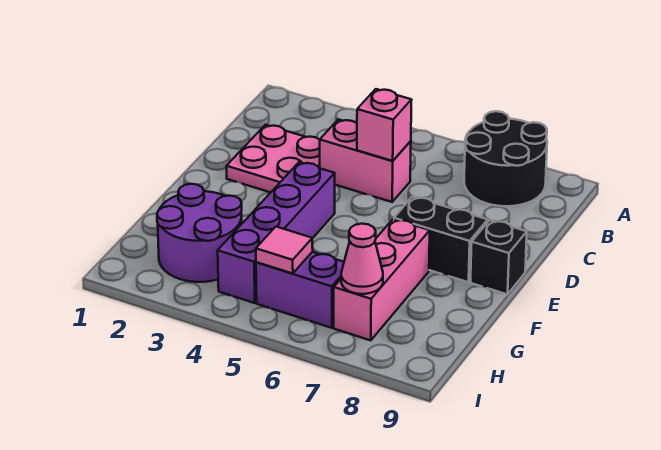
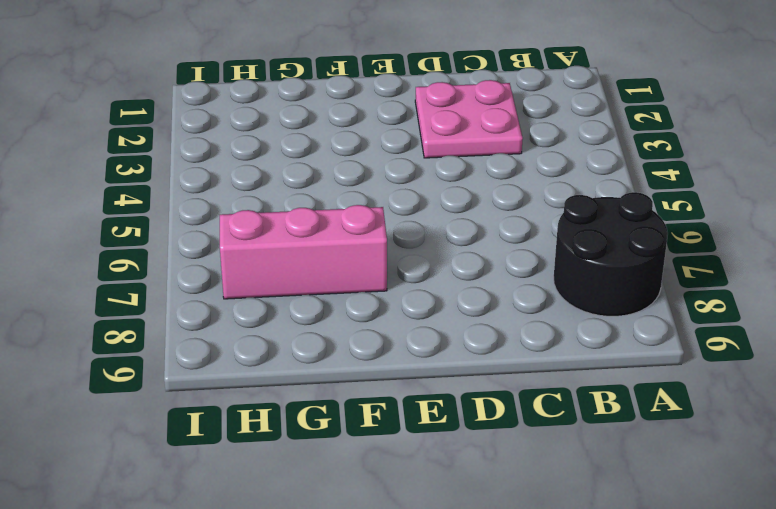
none -> pink brick C4:C5 level 1
none -> purple brick E4:H4 level 1
none -> black brick E7:E8 level 1

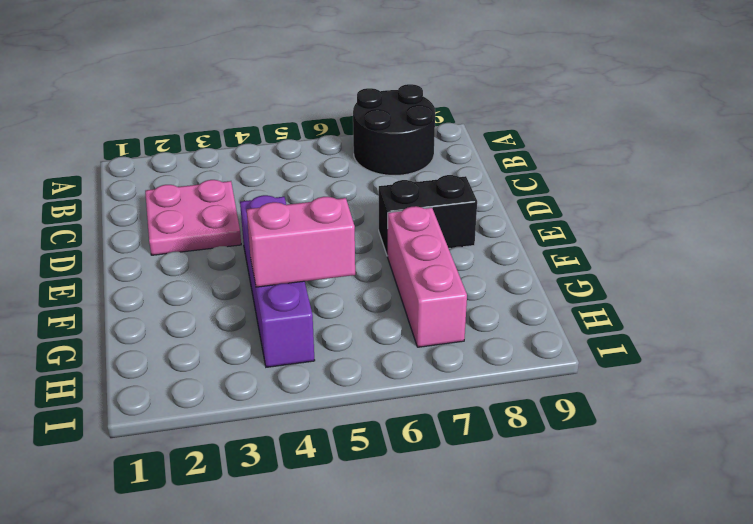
pink brick G4:G5 level 2 -> pink brick C4:C5 level 1
none -> black brick E9 level 1
none -> purple round brick G2:H3 level 1
none -> purple brick H5:H6 level 1

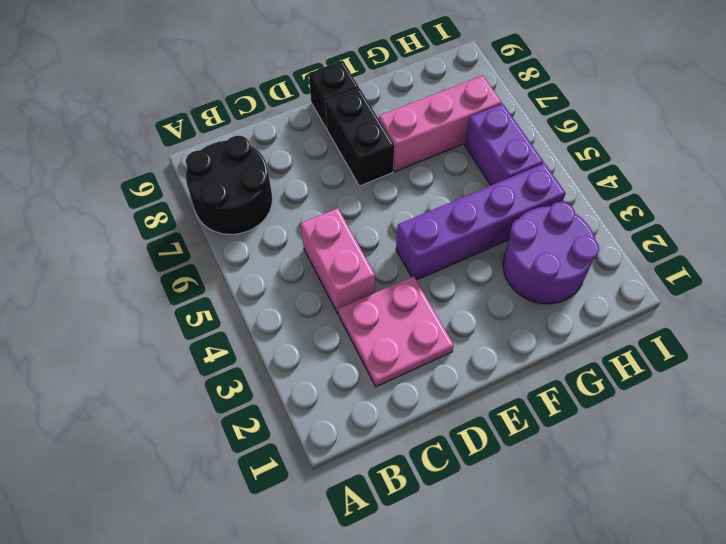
none -> pink brick C5 level 2
none -> pink tile H5 level 2
none -> pink cone H7 level 2

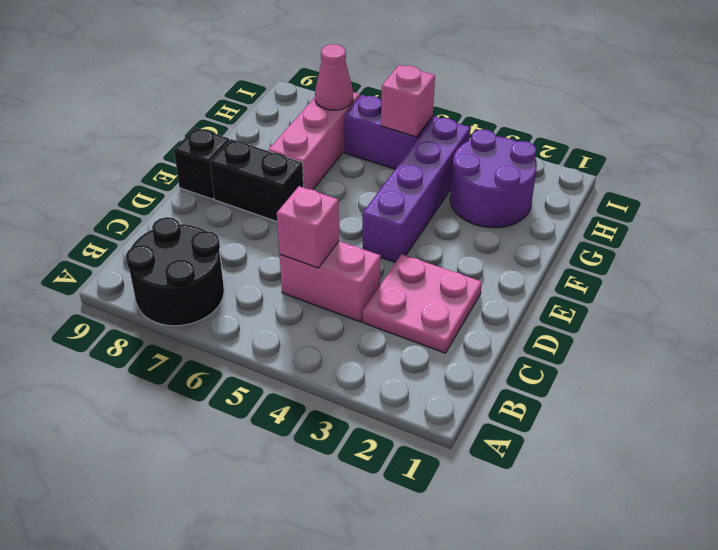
pink brick H5 level 2 -> pink tile H5 level 2

